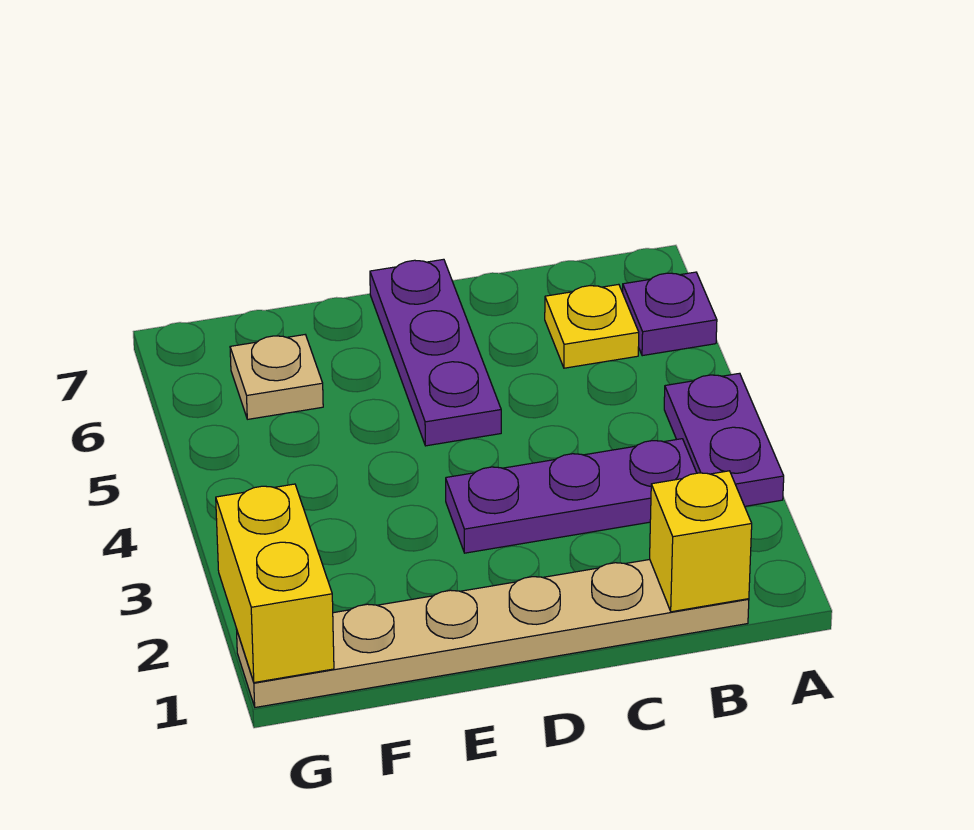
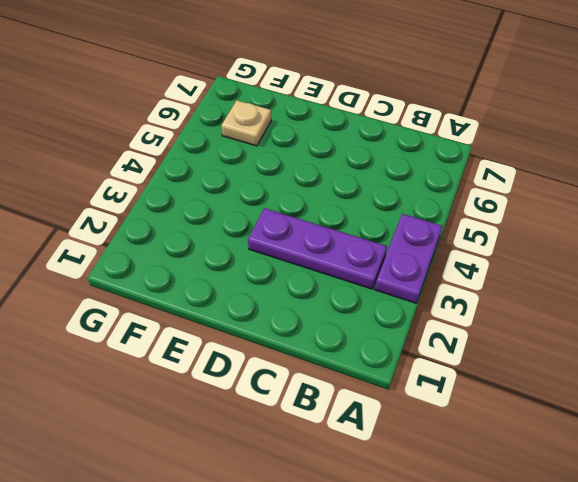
none -> purple plate A6 level 1
none -> tan plate B1:G1 level 1

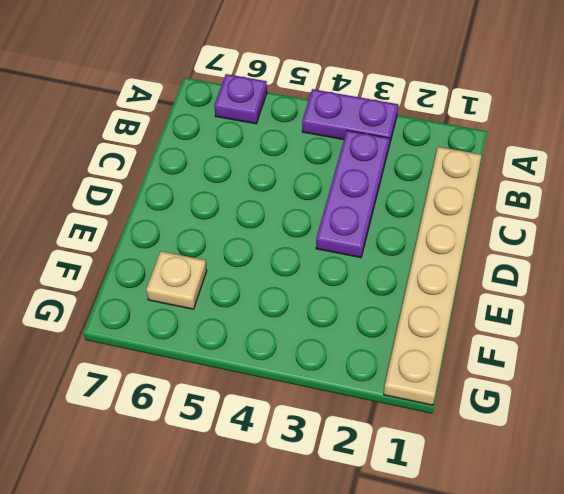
none -> yellow plate B6 level 1
none -> purple plate D5:D7 level 1

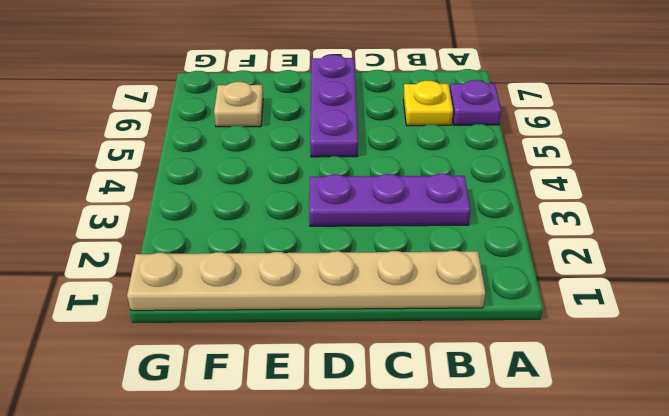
none -> purple plate A3:A4 level 1
none -> yellow brick B1 level 2

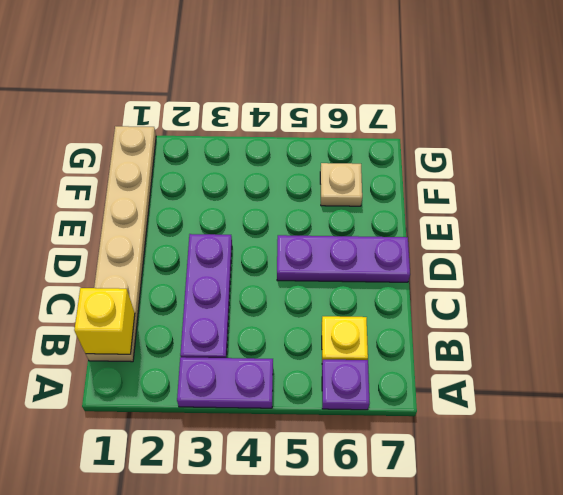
none -> yellow brick G1:G2 level 2

